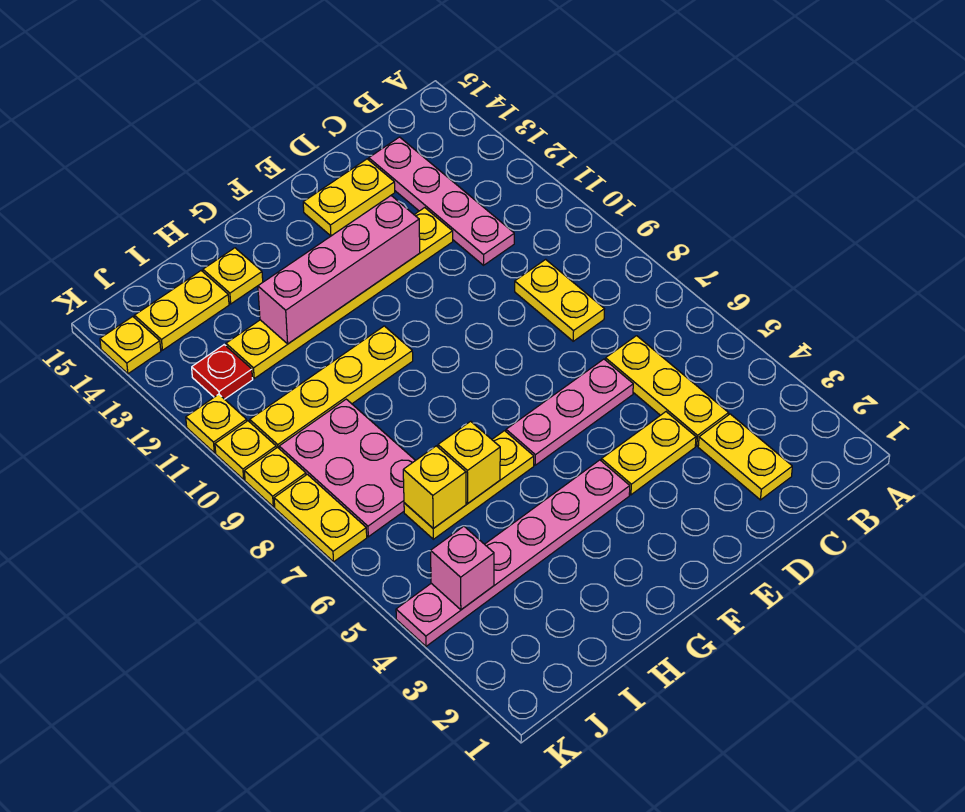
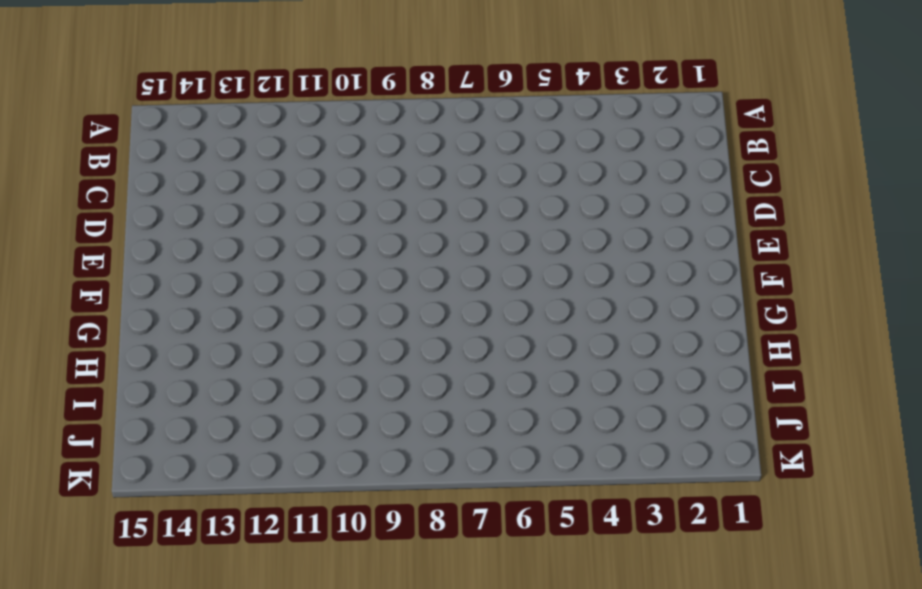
none -> yellow plate C2:C3 level 1
none -> yellow plate C4:C6 level 1
none -> yellow plate C8:C9 level 1

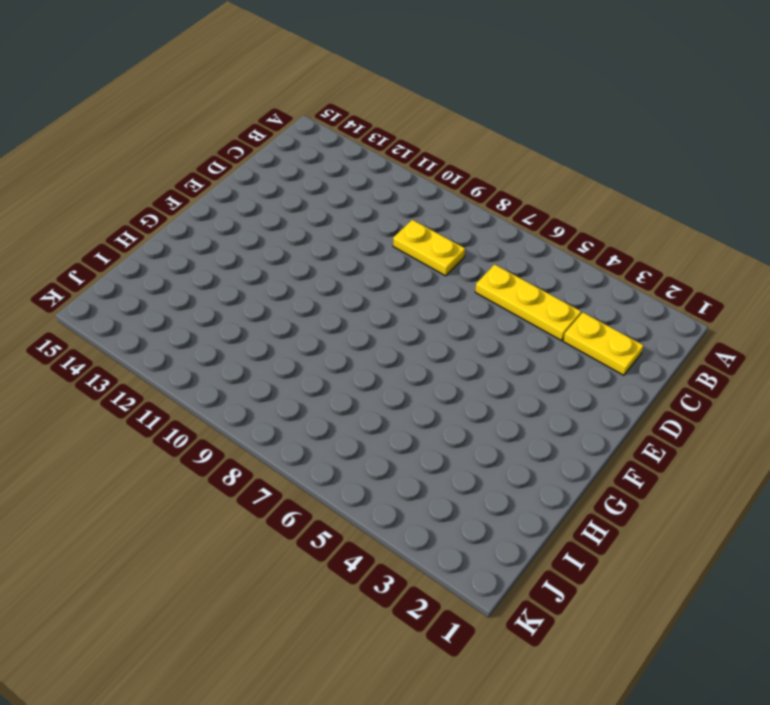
none -> pink plate C11:C14 level 1
none -> yellow plate D4:E4 level 1
none -> pink plate D6:F6 level 1

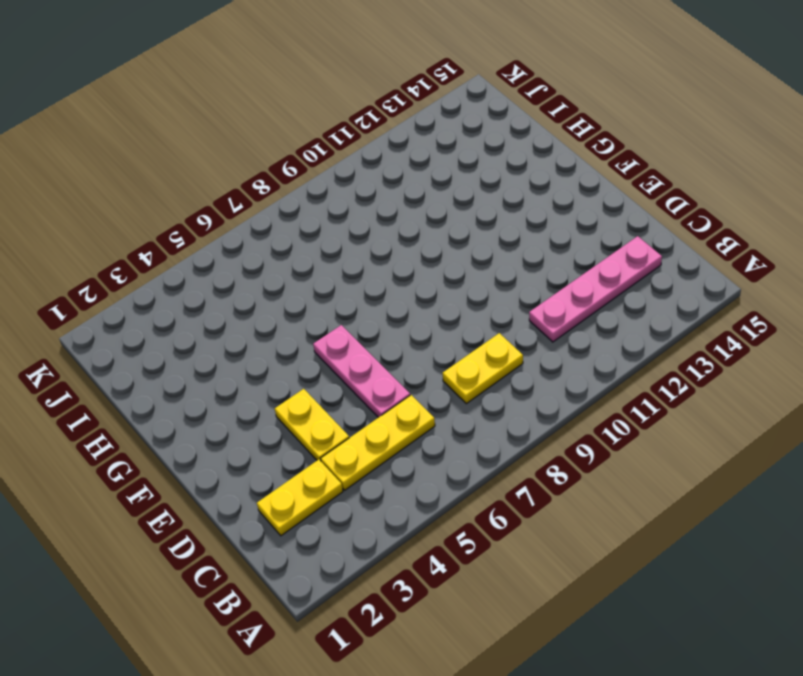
none -> yellow plate D12:I12 level 1
none -> yellow plate D14:E14 level 1
none -> pink plate F4:K4 level 1

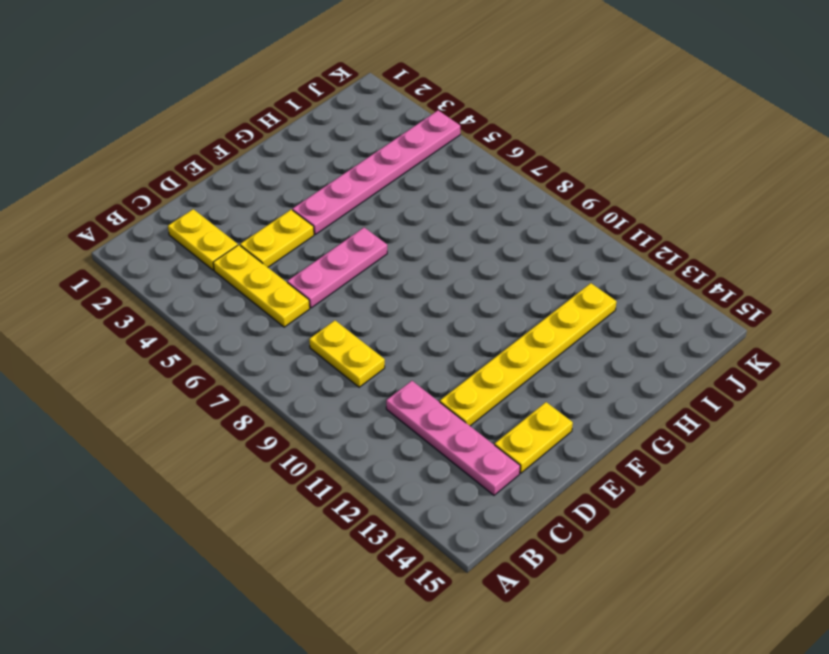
none -> yellow plate G6:I6 level 1
none -> yellow plate G10:J10 level 1
none -> yellow plate H14 level 1

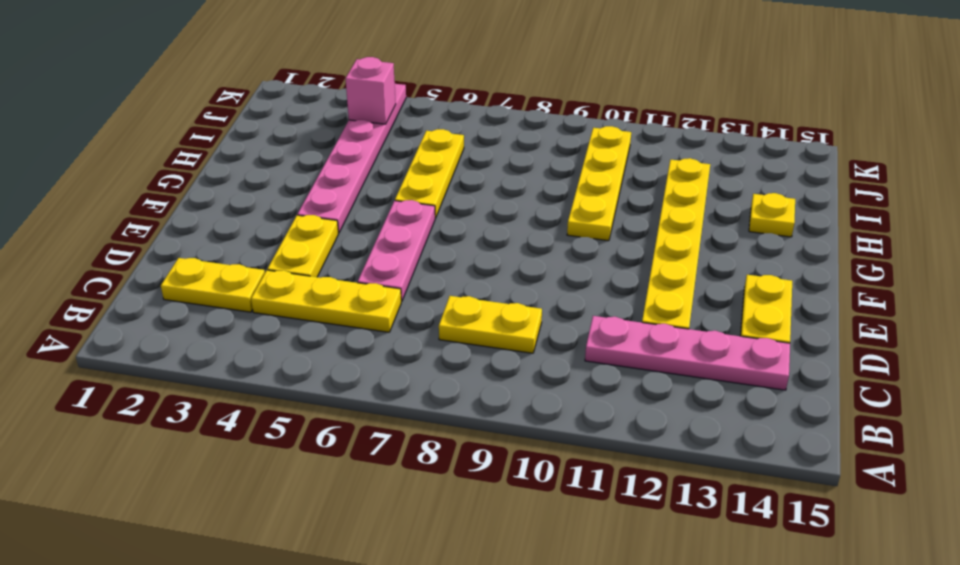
none -> pink plate I7:J9 level 1
none -> yellow plate I14:J14 level 1
none -> red plate J12 level 1

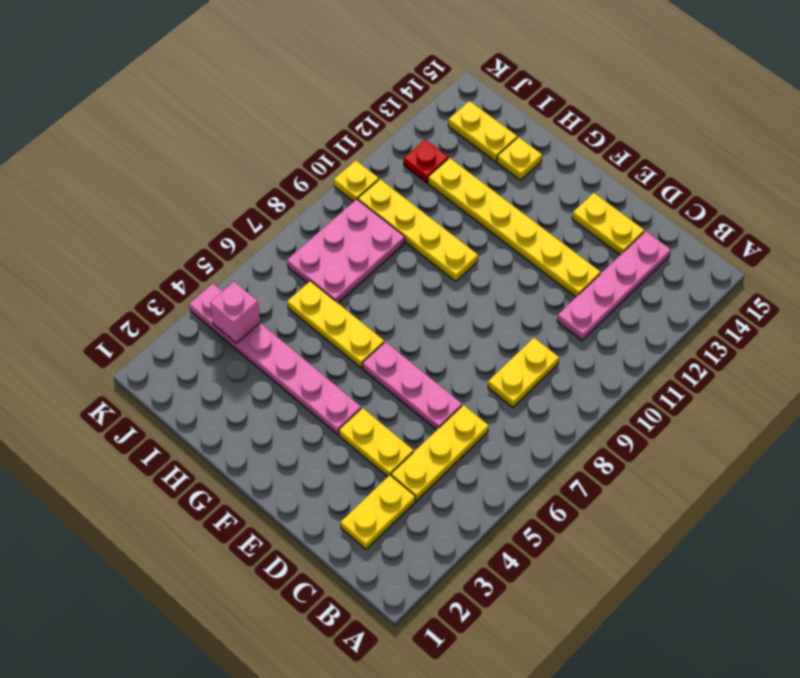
none -> yellow plate K7:K8 level 1
none -> yellow plate K9 level 1
none -> yellow plate K11 level 1

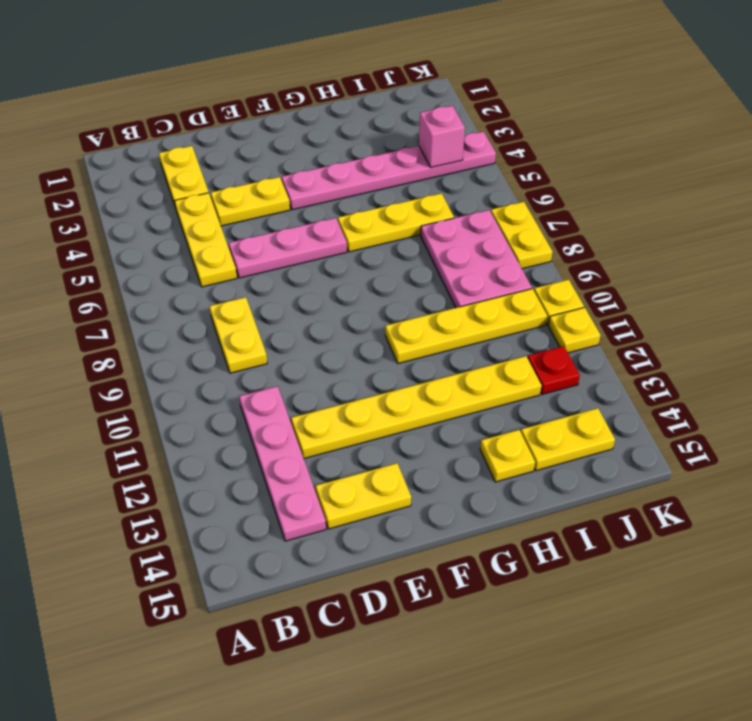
none -> yellow plate K9 level 1
none -> yellow plate K14 level 1
none -> pink brick E12:H12 level 2

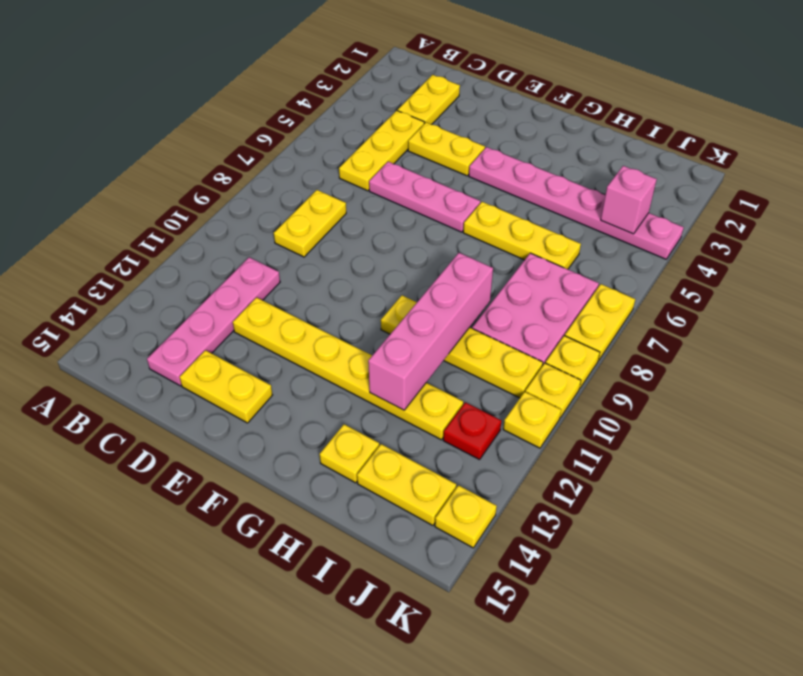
pink brick H9:H12 level 2 -> pink brick E12:H12 level 2
none -> yellow brick H6 level 2
none -> yellow brick I6 level 2

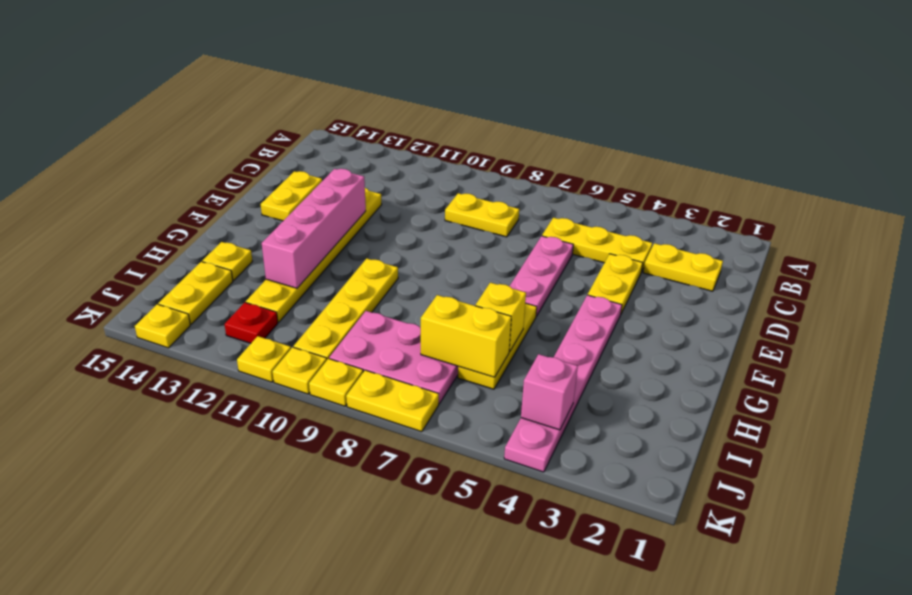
yellow brick I6:I7 level 2 -> yellow brick I6 level 2
none -> pink plate C11:C14 level 1

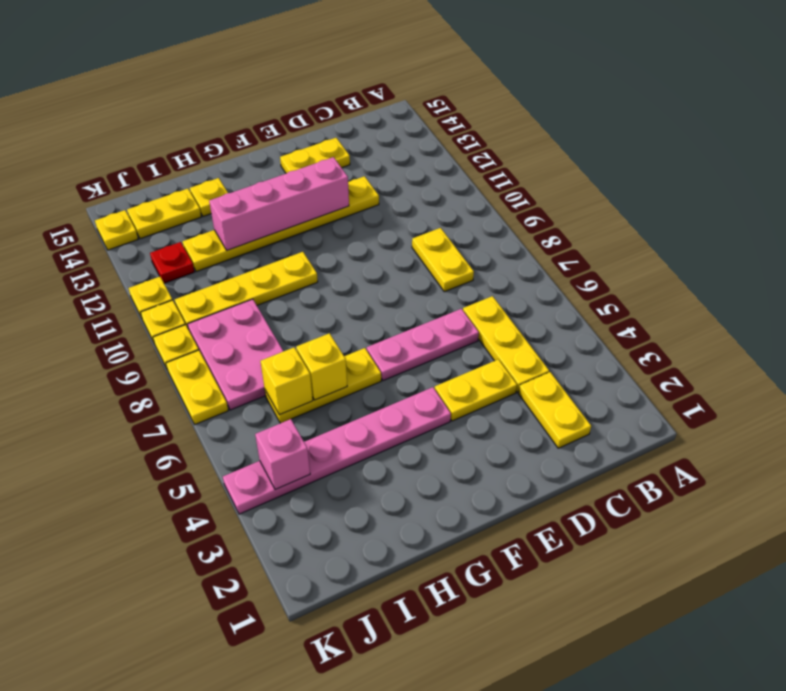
none -> pink plate C11:C14 level 1

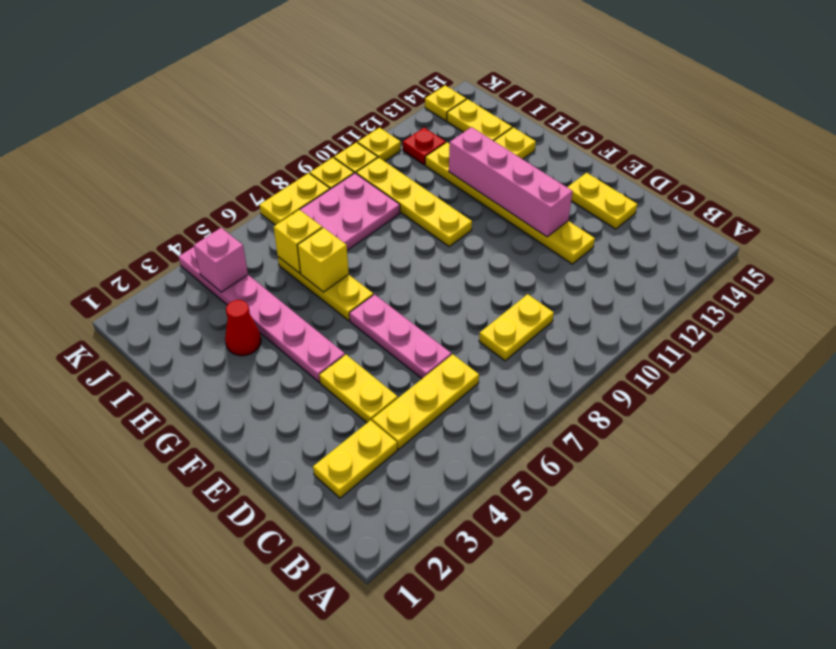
red cone H3 level 1 -> none
none -> pink plate C11:C14 level 1

